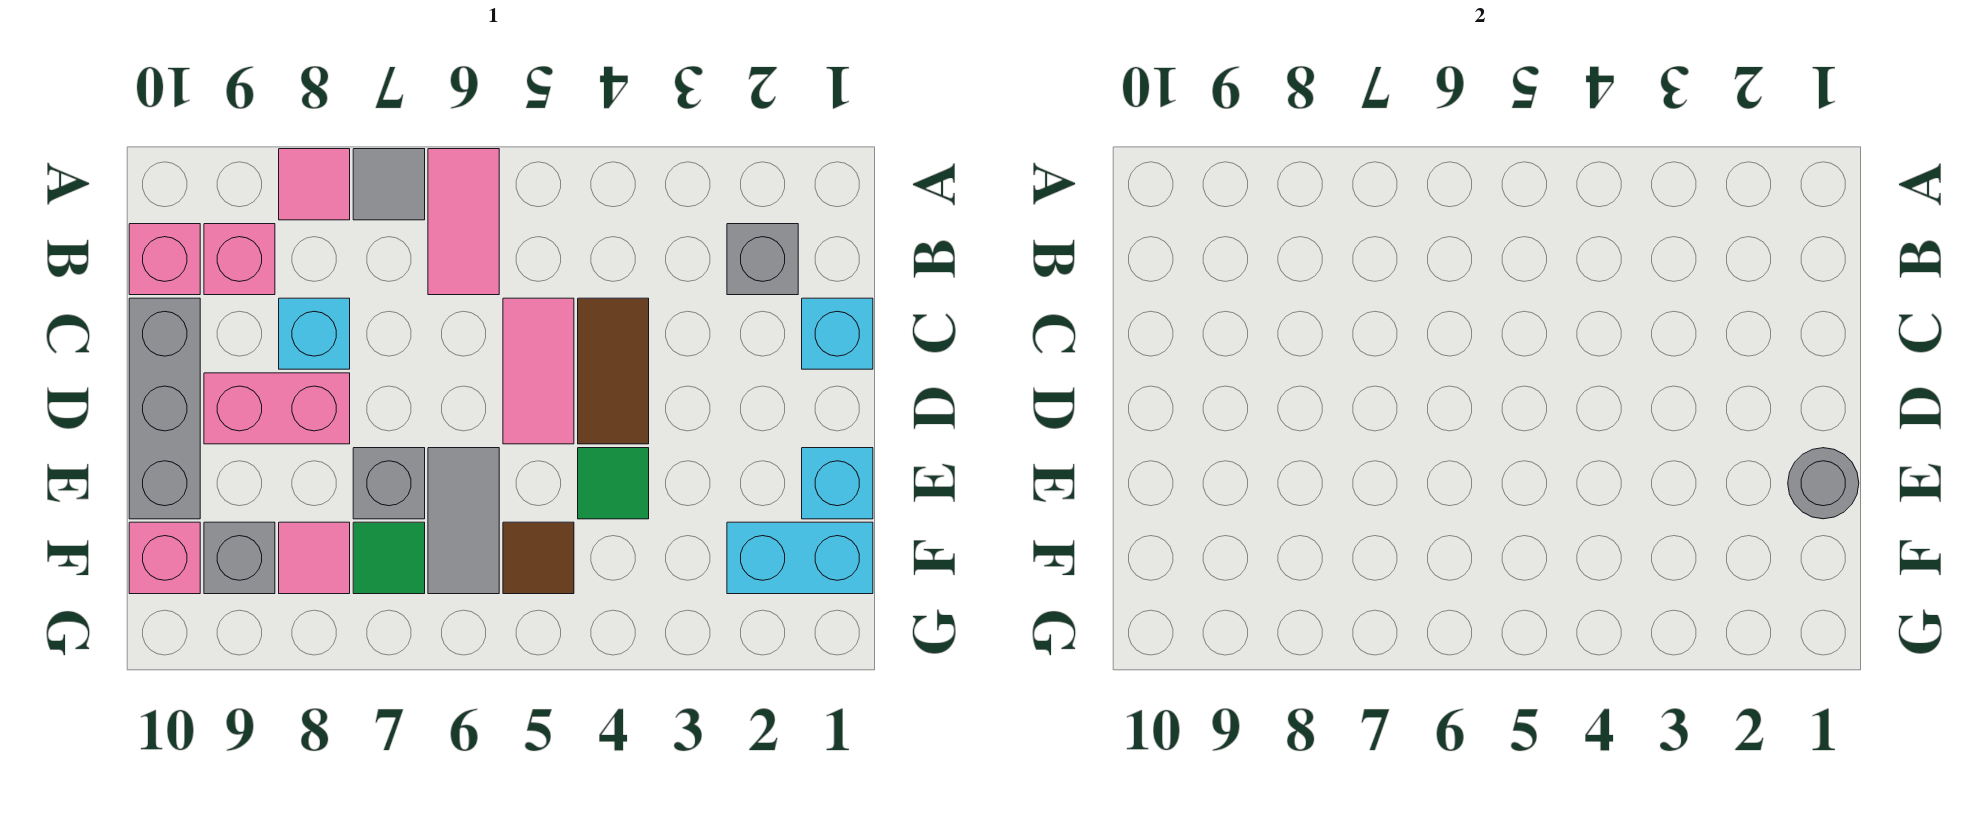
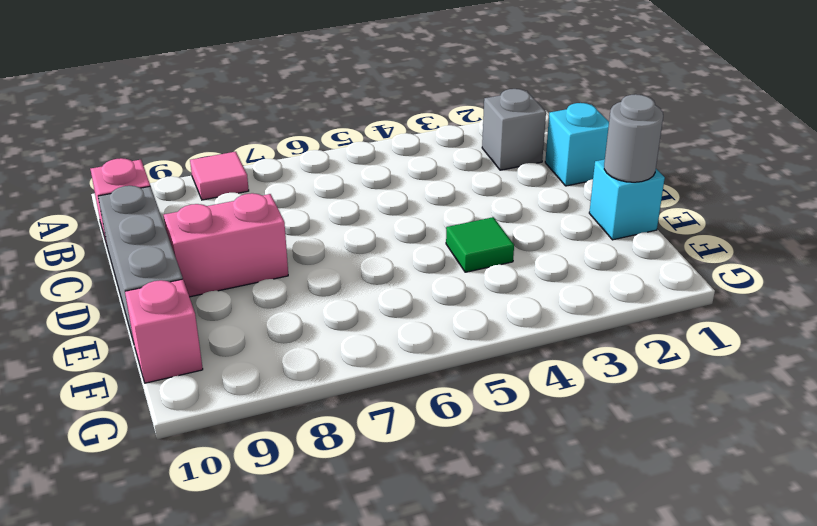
none -> pink tile A6:B6 level 1
none -> grey tile A7 level 1
none -> pink brick B9 level 1

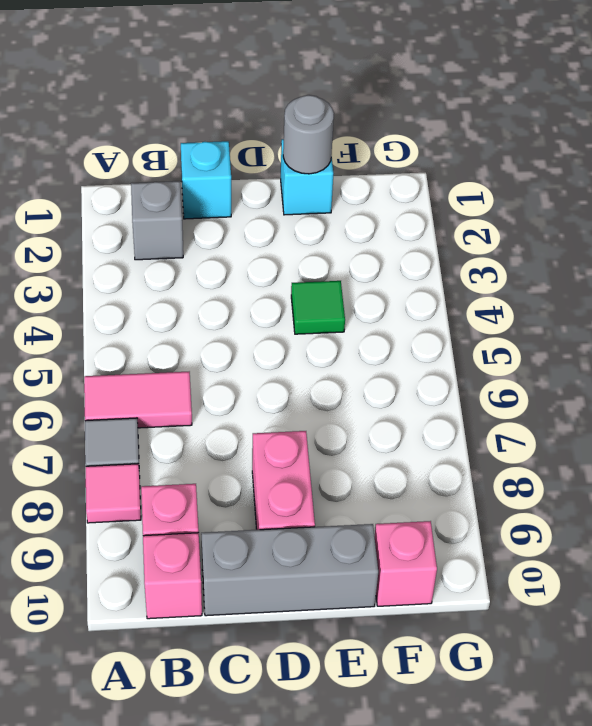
none -> brown tile C4:D4 level 1
none -> pink tile C5:D5 level 1
none -> cyan brick C8 level 1

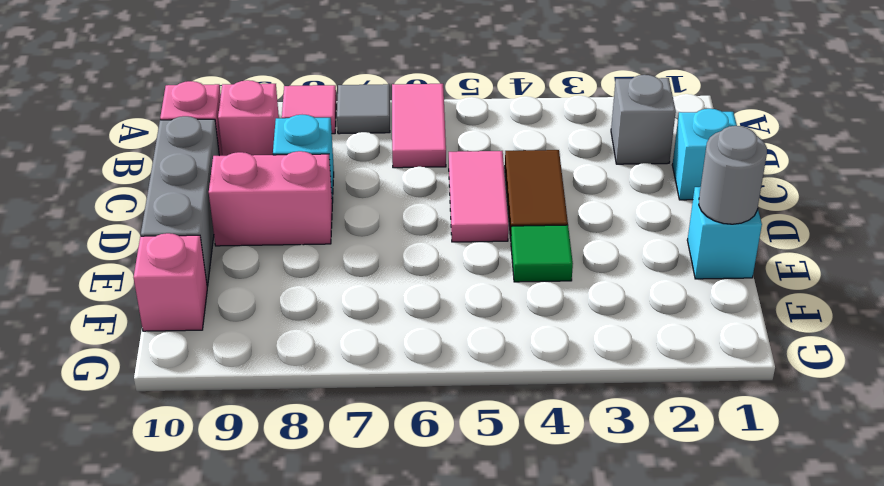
none -> grey tile E6:F6 level 1
none -> grey brick E7 level 1
none -> cyan brick F1:F2 level 1

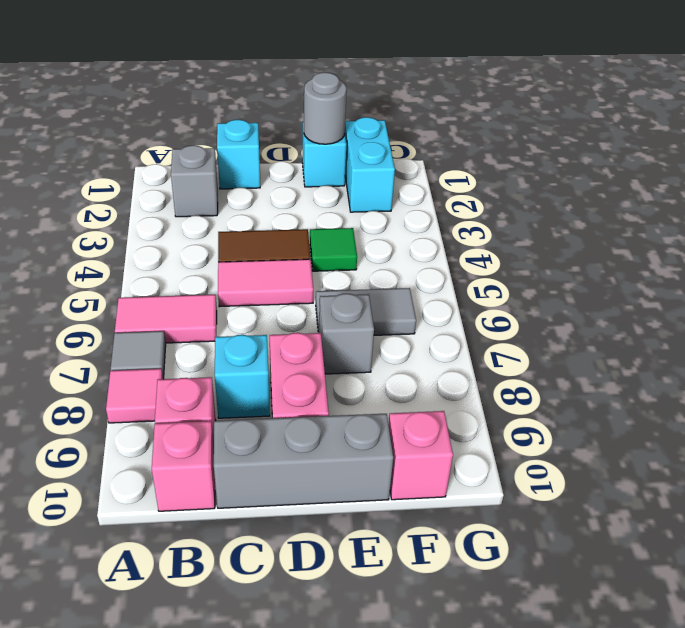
none -> brown tile F5 level 1
none -> green tile F7 level 1
none -> pink tile F8 level 1

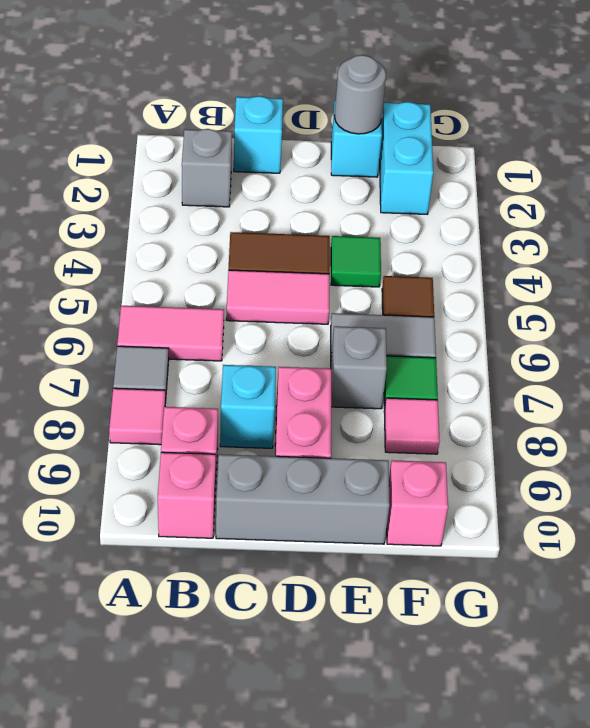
none -> grey brick F9 level 1

